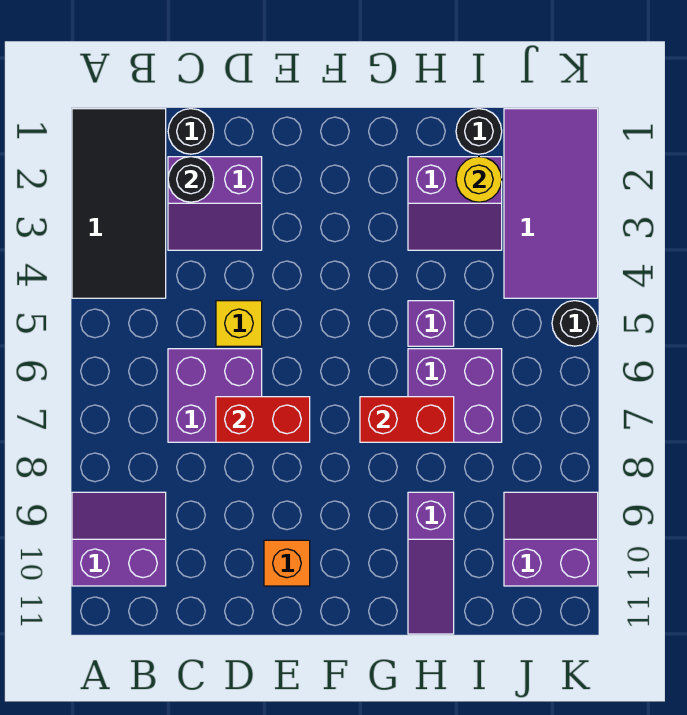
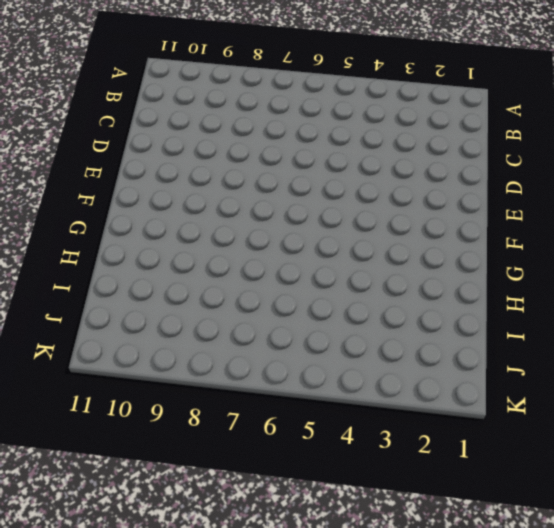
none -> black tile A1:B4 level 1
none -> purple slope A9:B10 level 1 top 10
none -> black round brick C1 level 1

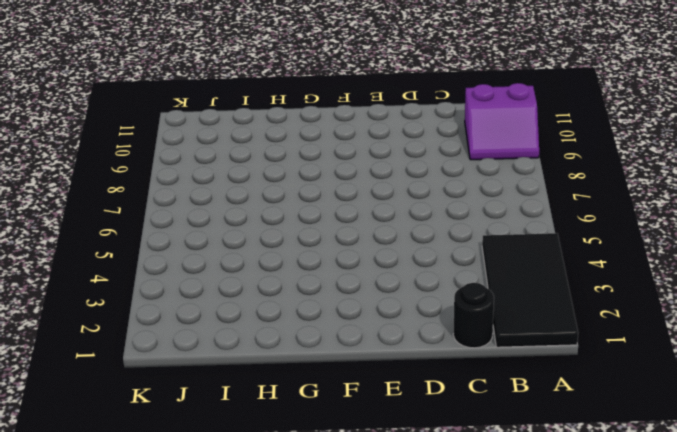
none -> purple slope C2:D3 level 1 top 2
none -> purple brick C6:D7 level 1
none -> yellow brick D5 level 1

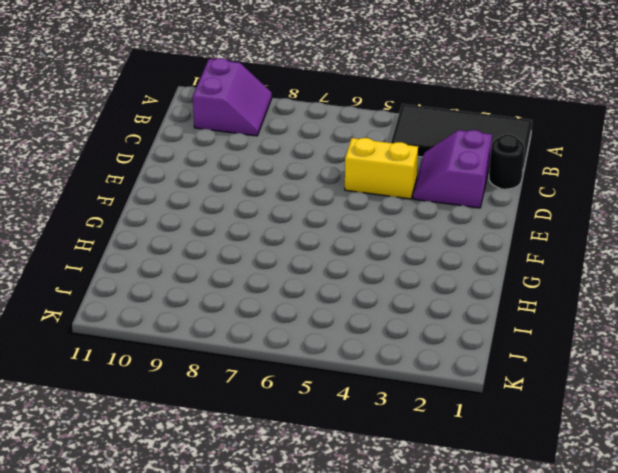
yellow brick D4:D5 level 1 -> yellow brick D5 level 1
none -> purple brick C6:D7 level 1
none -> orange brick E10 level 1
none -> purple slope H2:I3 level 1 top 2

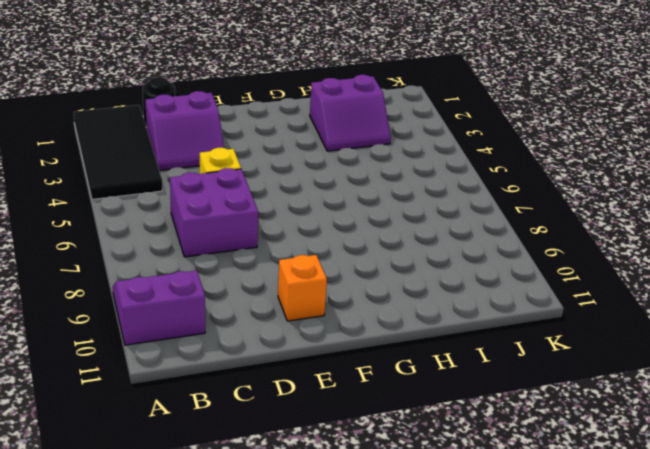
none -> purple brick H5 level 1
none -> purple brick H6:I7 level 1
none -> purple slope H9:H11 level 1 top 9

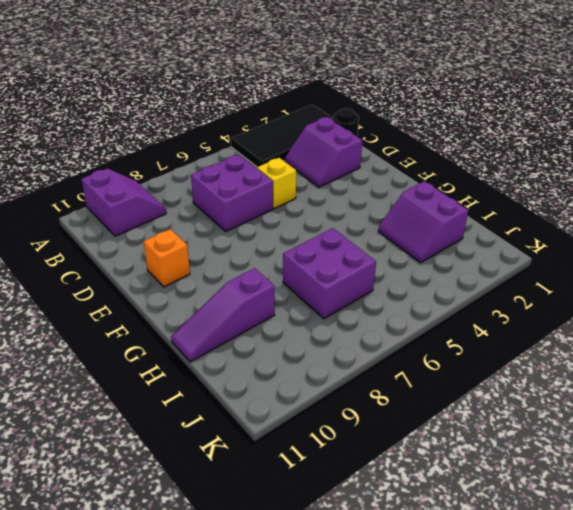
none -> purple brick H5 level 1
none -> black round brick I1 level 1
none -> purple tile J1:K4 level 1

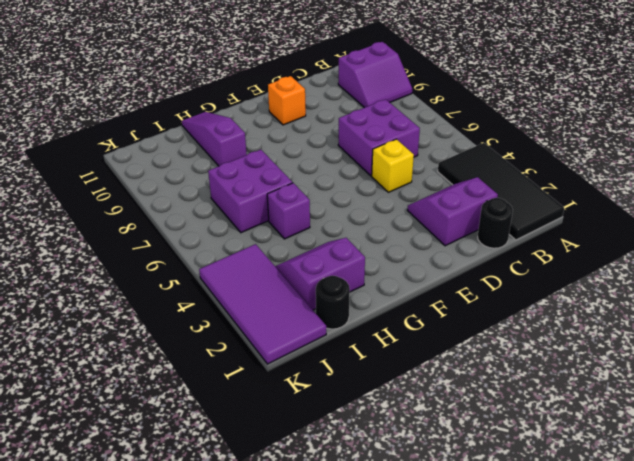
none -> purple slope J9:K10 level 1 top 10
none -> black round brick K5 level 1
none -> black round brick C2 level 2

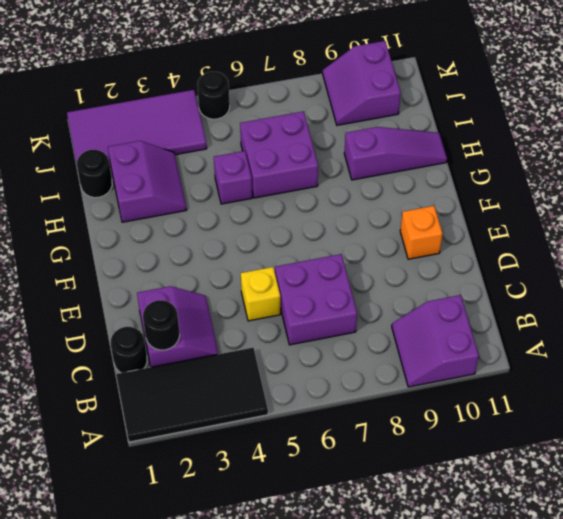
none -> red brick D7:E7 level 2
none -> red brick G7:H7 level 2
none -> yellow round brick I2 level 2

